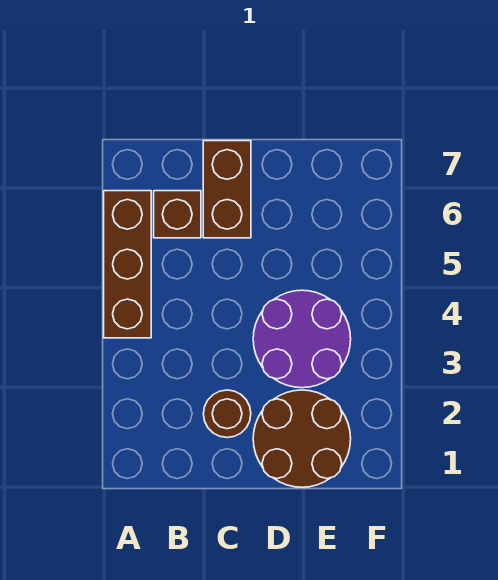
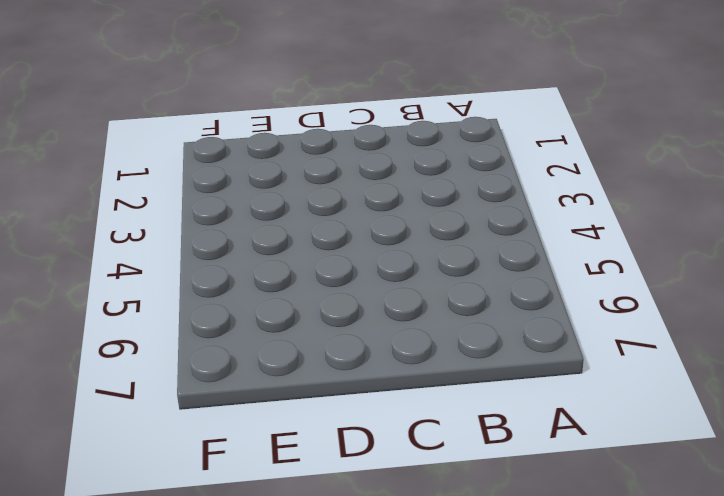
none -> brown brick A4:A6 level 1
none -> brown brick B6 level 1

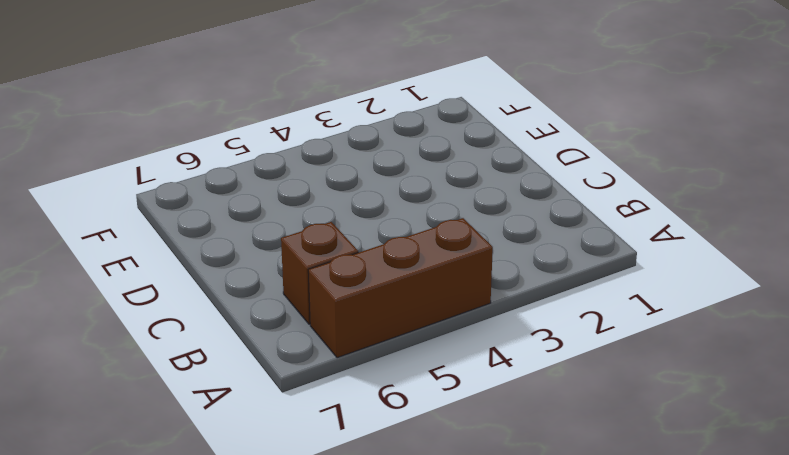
none -> brown round brick C2 level 1
none -> brown brick C6:C7 level 1

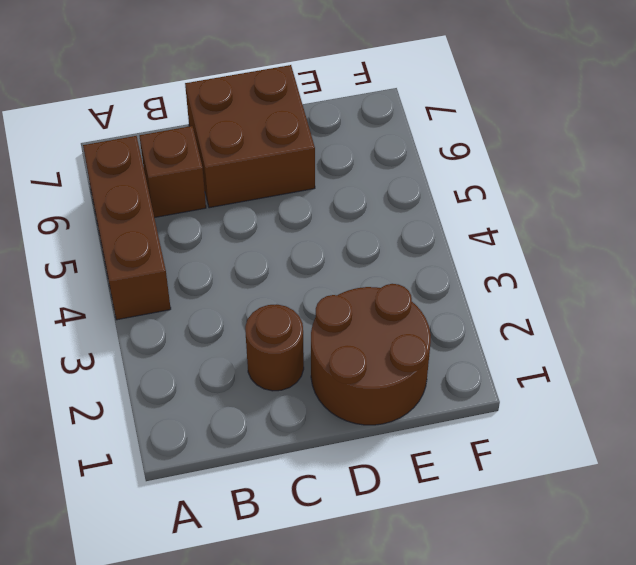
brown brick C6:D7 level 1 -> brown brick C6:C7 level 1
none -> purple round brick D3:E4 level 1

